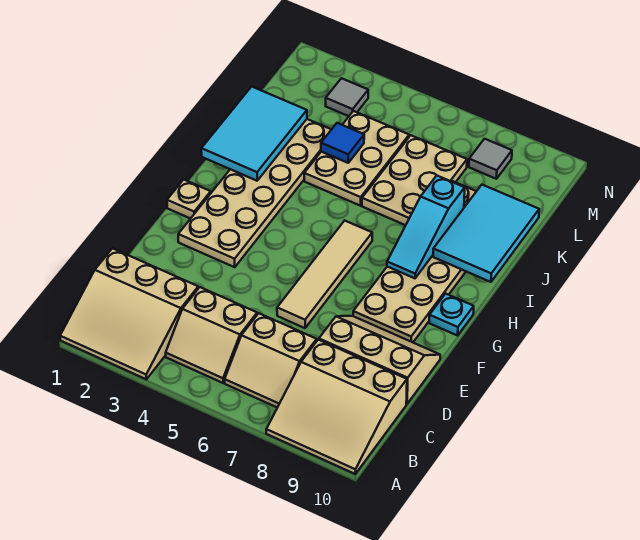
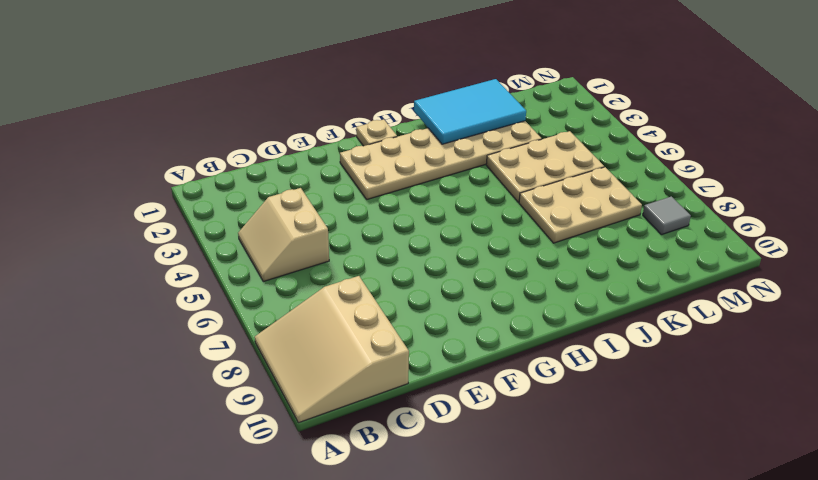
none -> tan slope A1:C3 level 1 top C
none -> tan slope B6:C7 level 1 top C
none -> tan slope D8:E10 level 1 top D

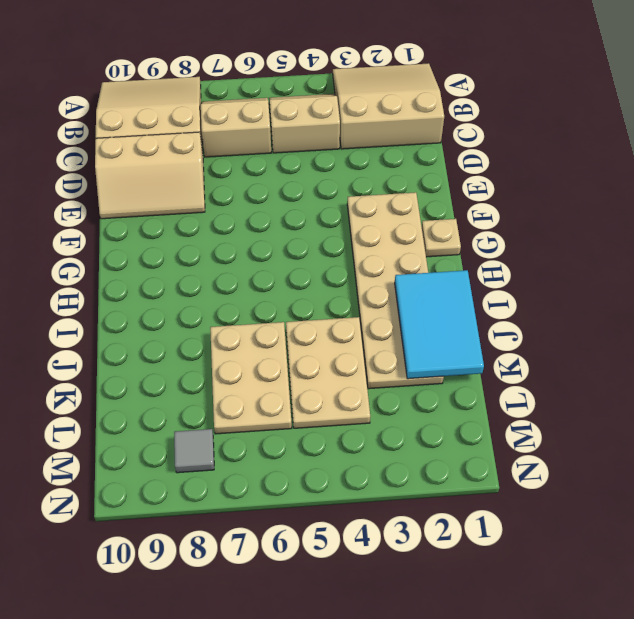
none -> tan tile E6:H6 level 1
none -> tan plate F8:K9 level 1
none -> cyan plate G10 level 1

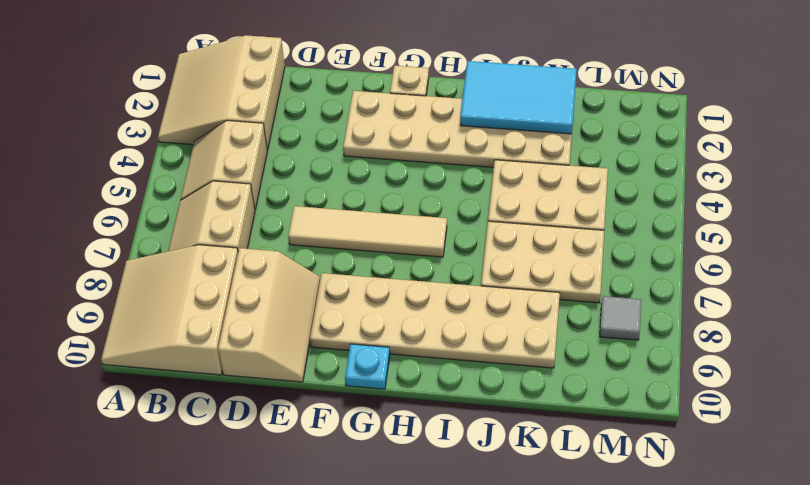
none -> grey tile M3 level 1
none -> cyan slope H8:J8 level 2 top J
none -> cyan tile I9:K10 level 2

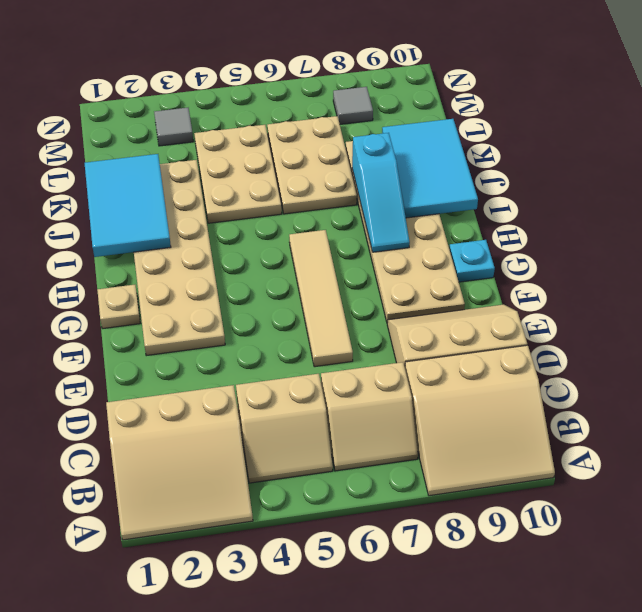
none -> blue tile K4 level 2

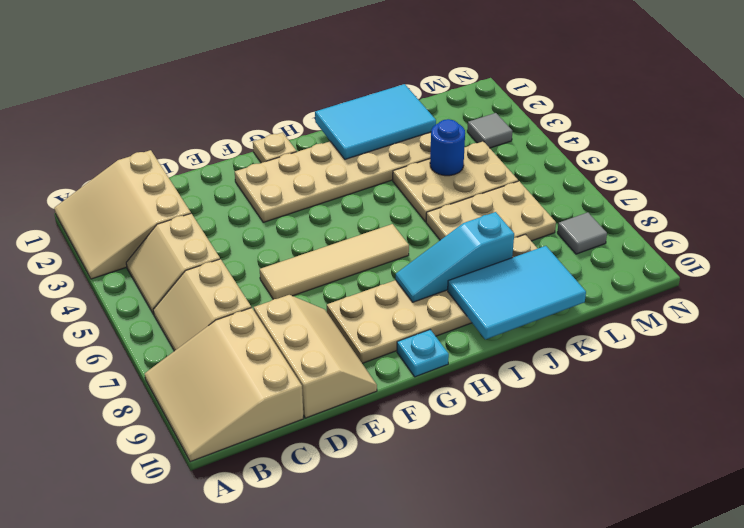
blue round brick K4 level 2 -> blue tile K4 level 2

